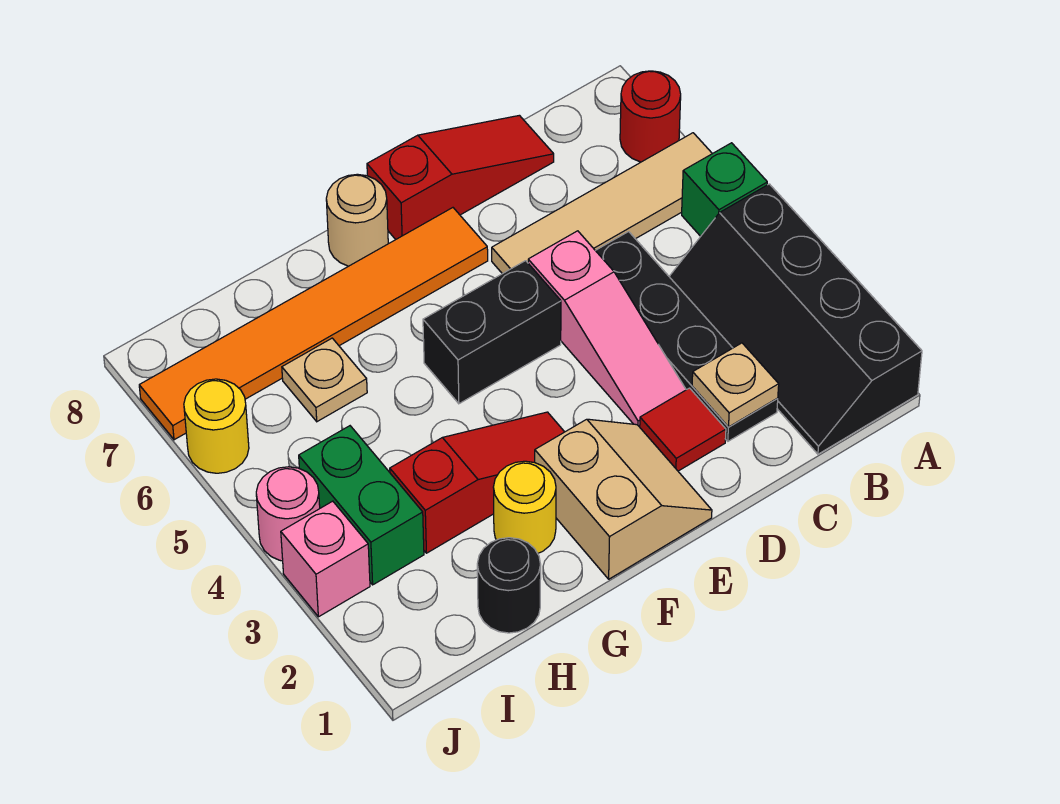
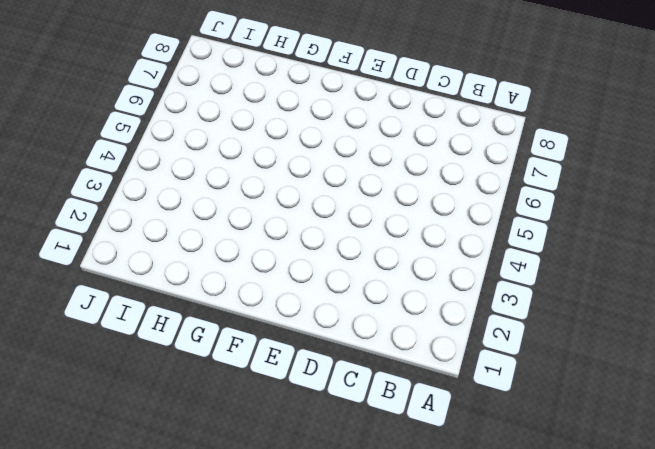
none -> black slope A1:B4 level 1 top A
none -> green brick A5 level 1
none -> tan tile A6:D6 level 1

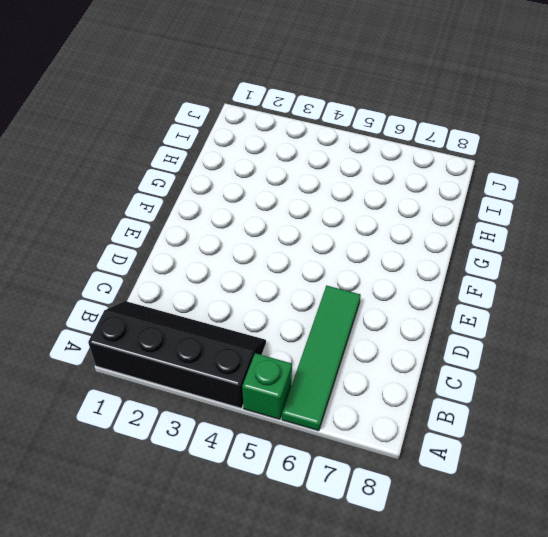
green tile A6:D6 level 1 -> tan tile A6:D6 level 1
none -> red round brick A7 level 1
none -> black plate C2:C5 level 1
none -> red slope C8:E8 level 1 top E

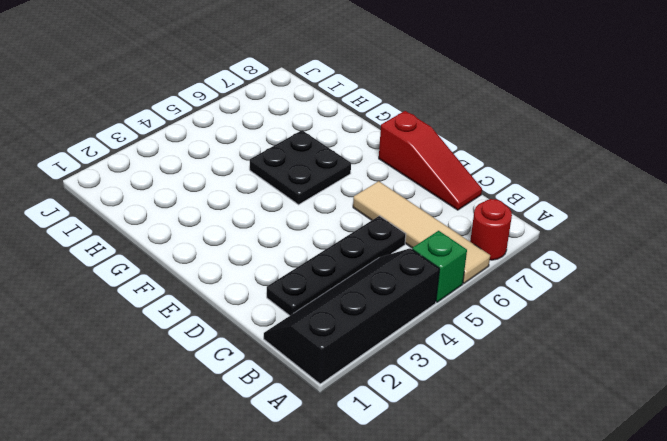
black plate F5:G6 level 1 -> black brick E5:F5 level 1
none -> red tile D2 level 1
none -> pink slope D3:D5 level 1 top 5
none -> tan slope E1:F2 level 1 top F

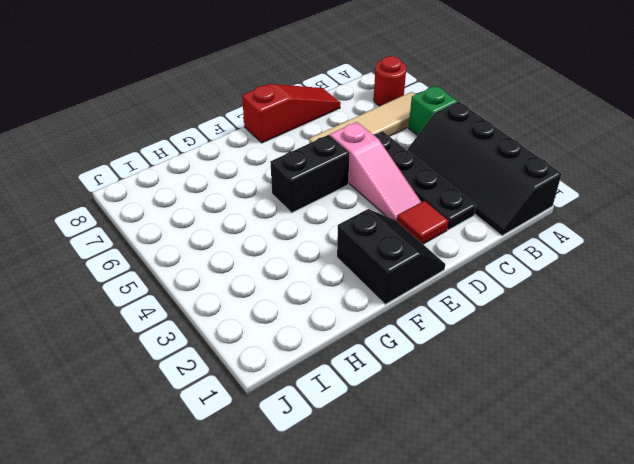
black slope E1:F2 level 1 top F -> tan slope E1:F2 level 1 top F
none -> orange tile E7:J7 level 1
none -> red slope F3:H3 level 1 top H
none -> tan round brick F8 level 1

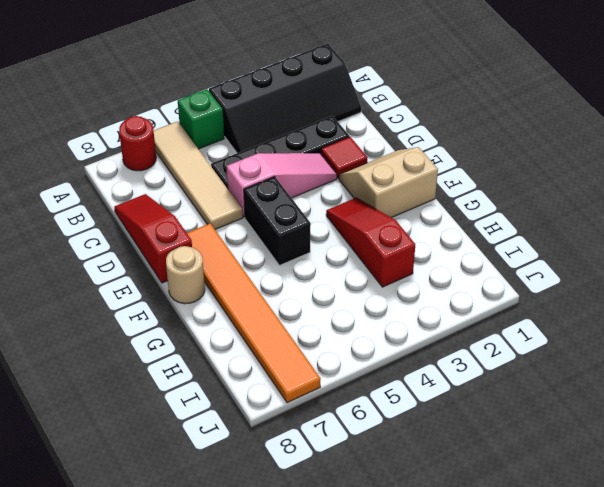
none -> yellow round brick G2 level 1
none -> black round brick H1 level 1
none -> tan plate H6 level 1

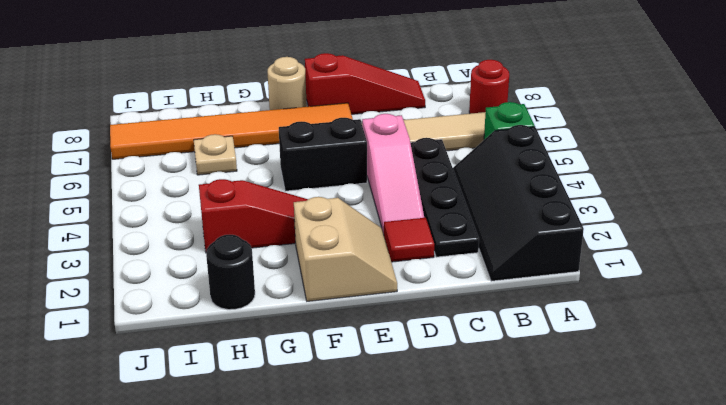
none -> yellow round brick G2 level 1
none -> green brick I3:I4 level 1
none -> pink brick J3 level 1

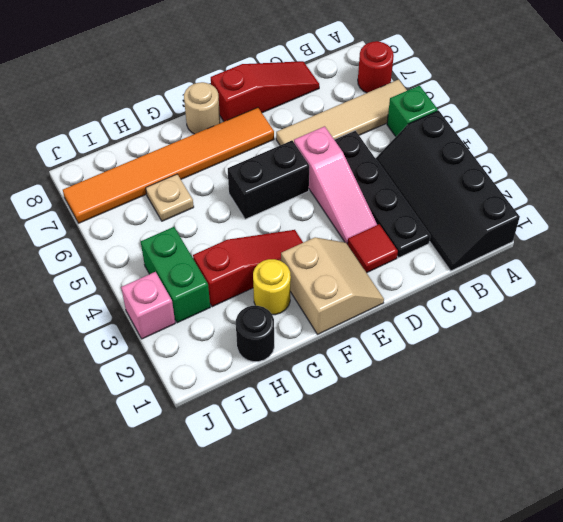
none -> pink round brick J4 level 1
none -> yellow round brick J6 level 1
none -> tan plate C2 level 2

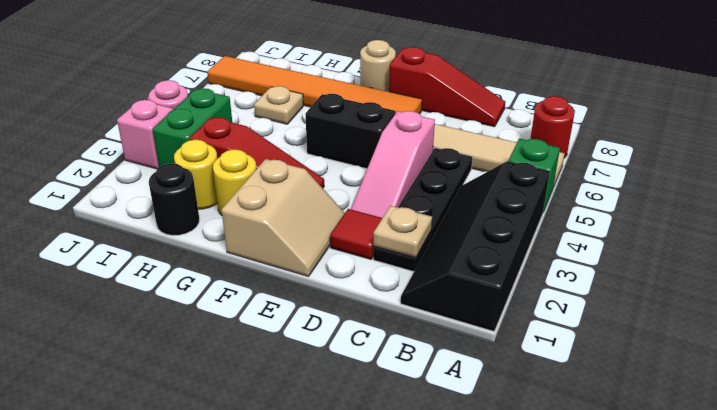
yellow round brick H2 level 1 -> yellow round brick J6 level 1

